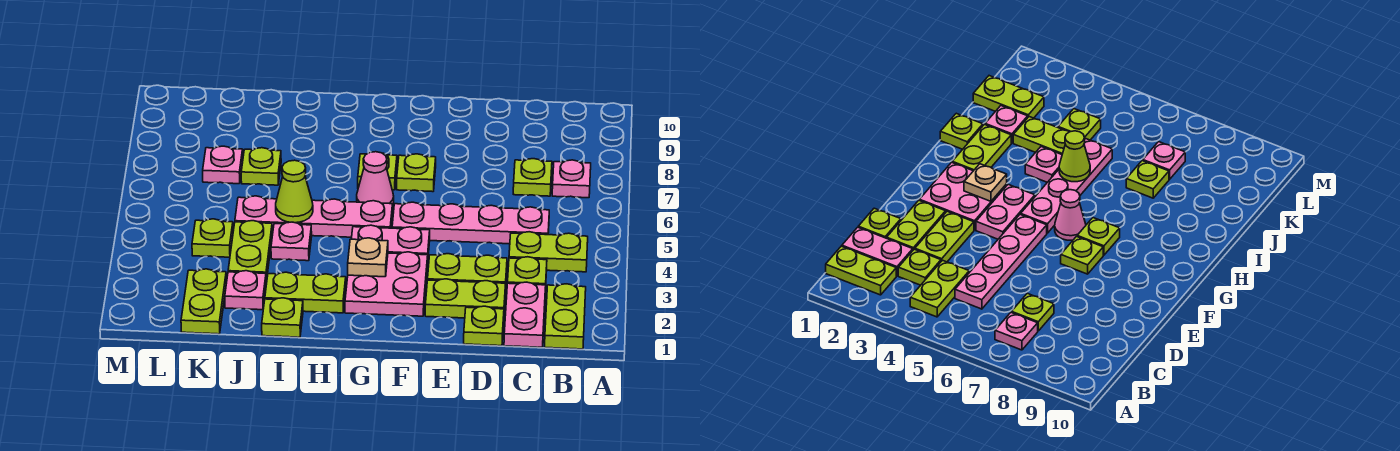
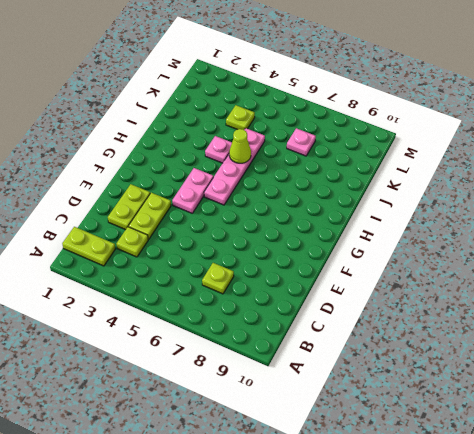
none -> lime plate B4:C4 level 1
none -> pink plate B7 level 1
none -> pink plate C1:C2 level 1

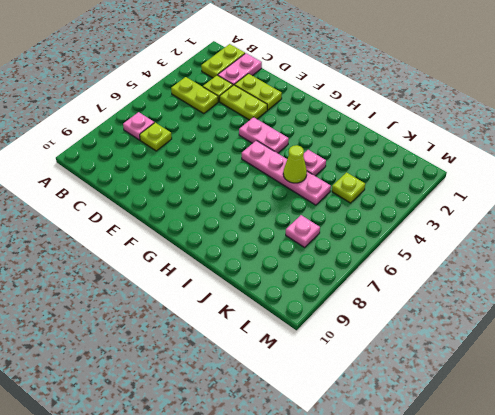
none -> pink plate C5:F5 level 1
none -> lime plate D1 level 1
none -> pink plate F2:G3 level 1

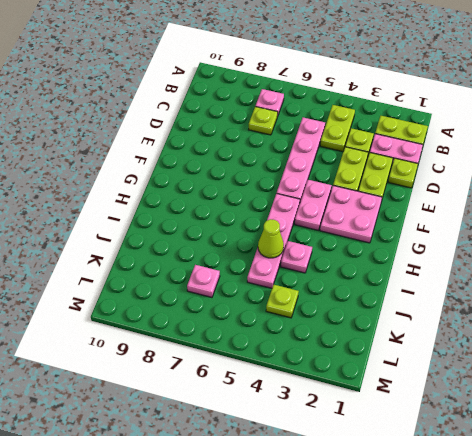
none -> lime plate F7 level 1
none -> pink cone G6 level 1
none -> lime plate G7 level 1

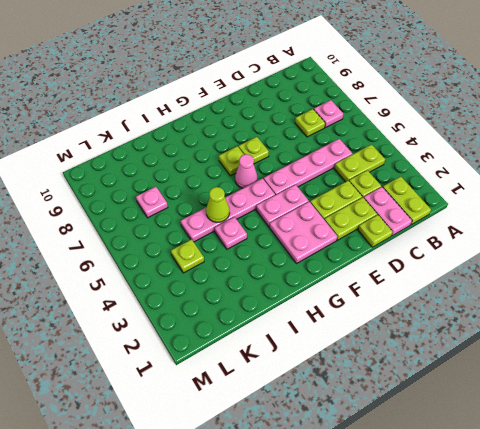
none -> lime plate H2:I2 level 1
none -> lime plate I1 level 1
none -> pink plate J2 level 1

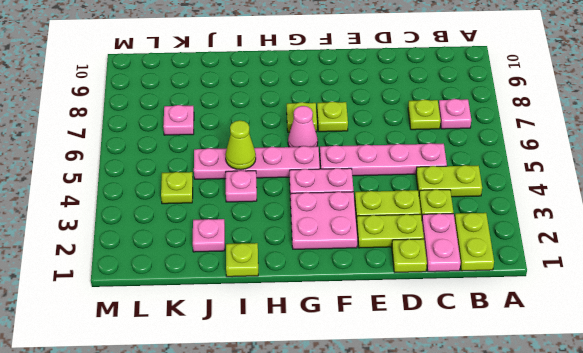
none -> lime plate H2:I2 level 1
none -> lime plate J3:J4 level 1
none -> lime plate J7 level 1

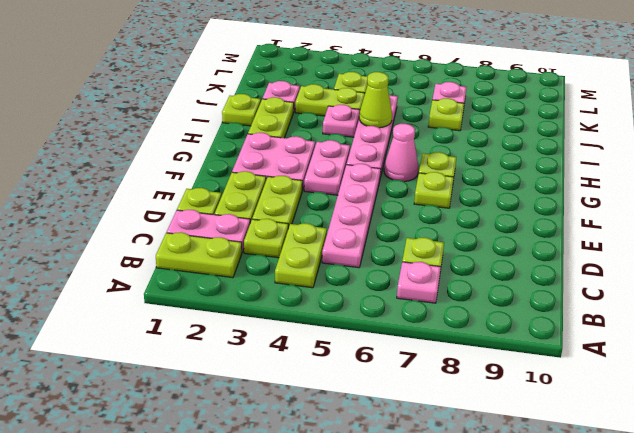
none -> lime plate K1:K2 level 1
none -> tan plate G3 level 2

